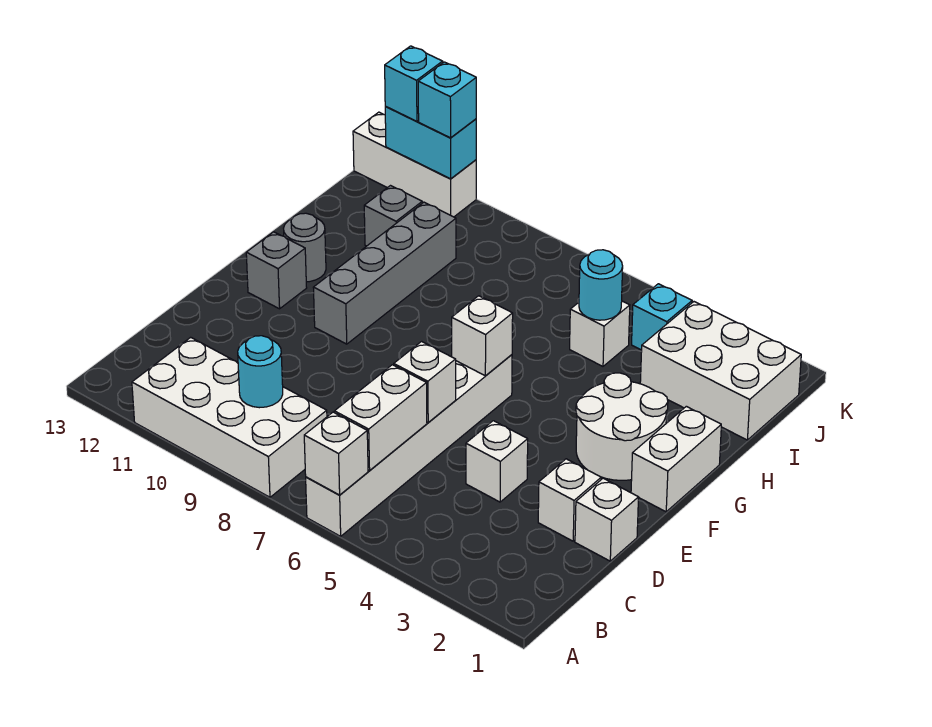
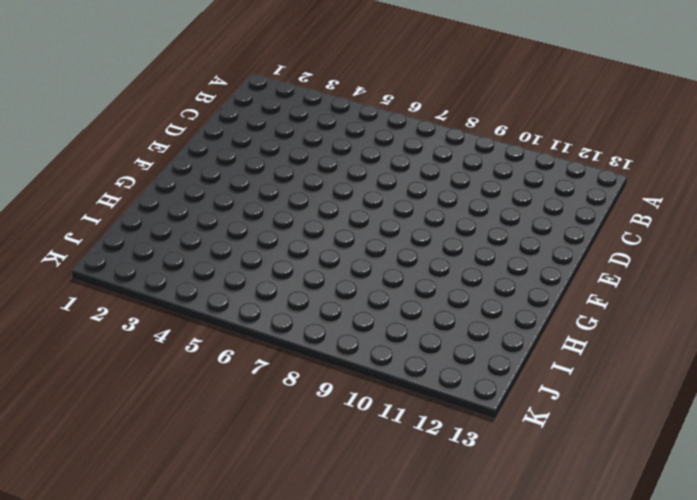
none -> white brick A6:F6 level 1
none -> white brick A8:B11 level 1
none -> white brick D1 level 1

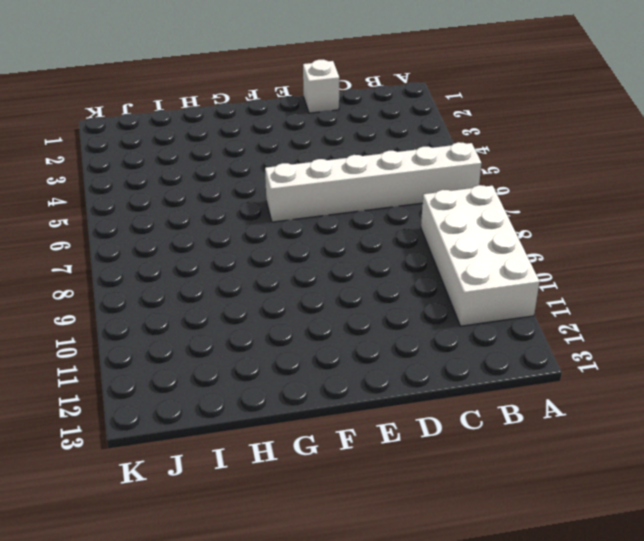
none -> white brick D2 level 1
none -> white brick D4 level 1
none -> white brick F1:G1 level 1

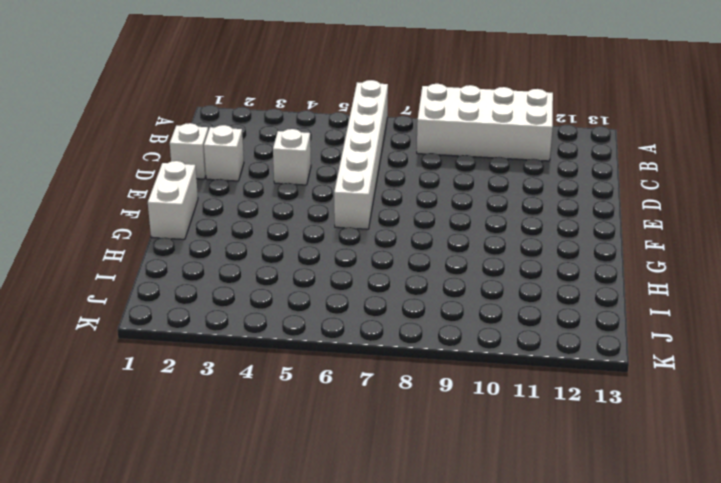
none -> white round brick F2:G3 level 1
none -> grey brick F10:I10 level 1
none -> grey brick F12 level 1

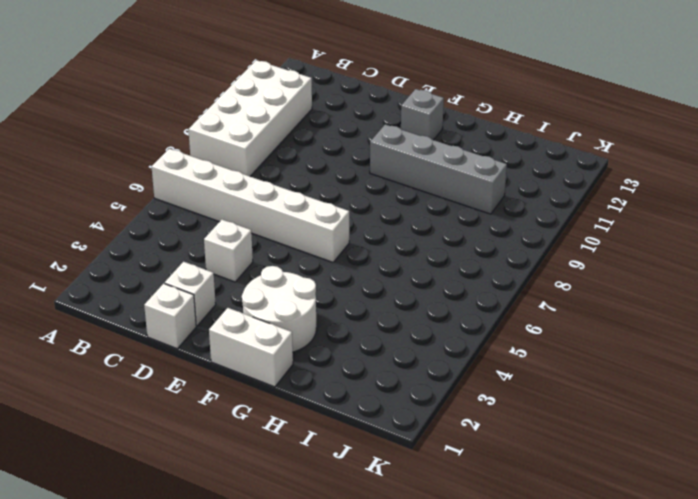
none -> grey round brick G12 level 1
none -> white brick I1:J3 level 1
none -> white brick I5 level 1

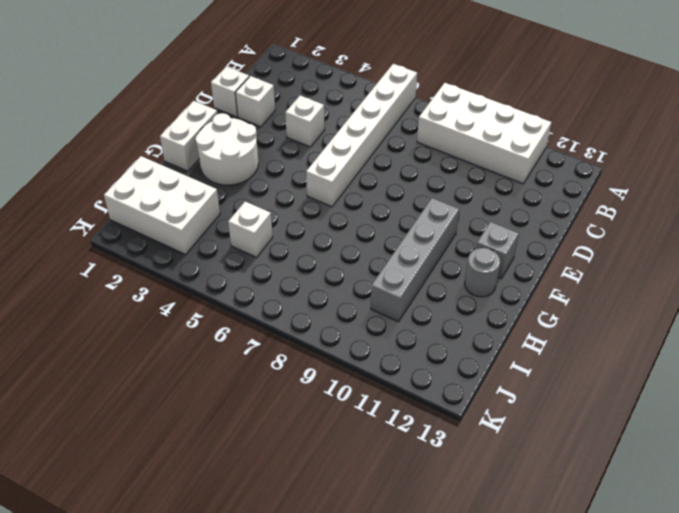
none -> grey brick I11 level 1
none -> cyan brick J4 level 1
none -> white brick K11:K13 level 1

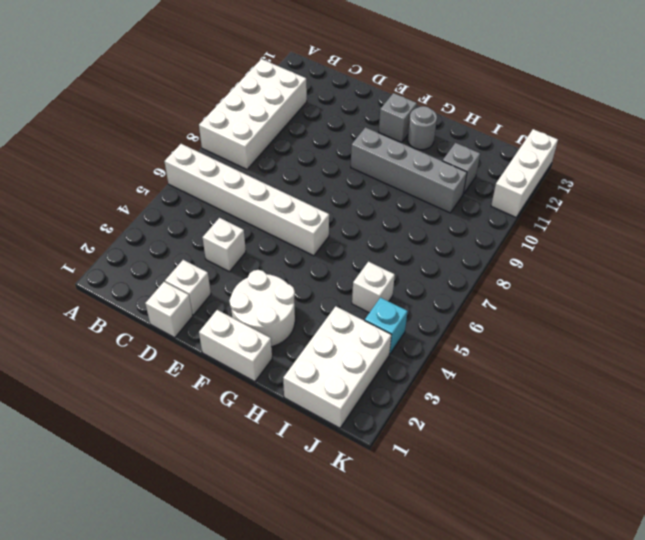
none -> white brick A6 level 2
none -> white brick B6:C6 level 2
none -> cyan round brick B9 level 2

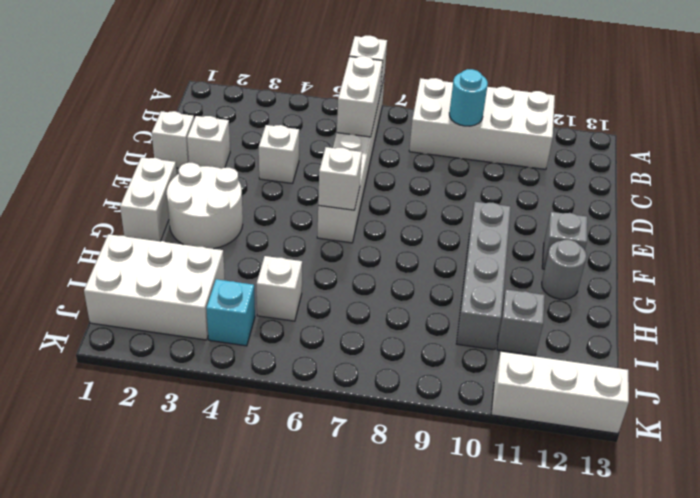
none -> white brick D6 level 2
none -> cyan round brick I5 level 2
none -> cyan brick K11:K12 level 2

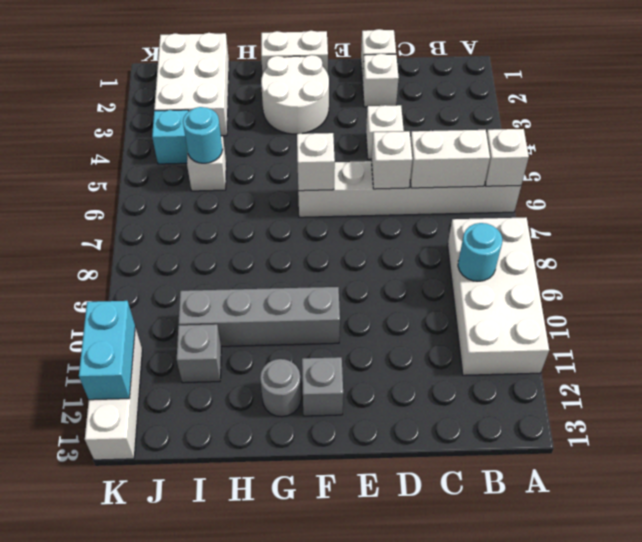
none -> cyan brick K11 level 3
none -> cyan brick K12 level 3

